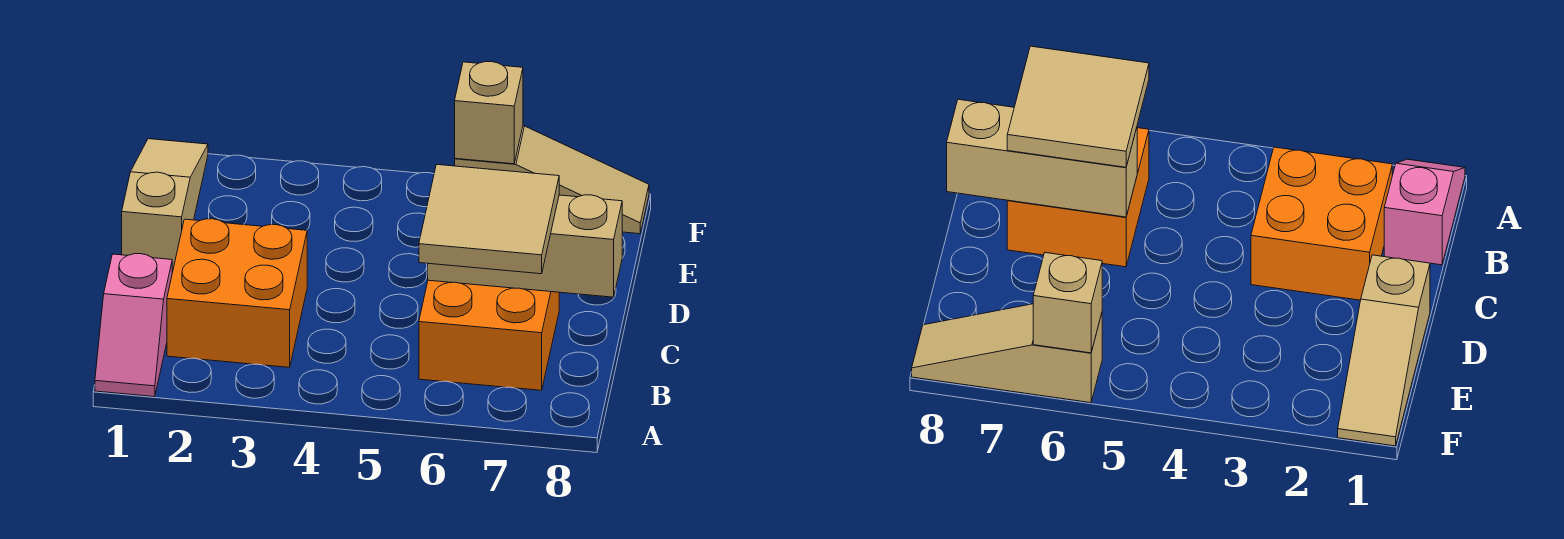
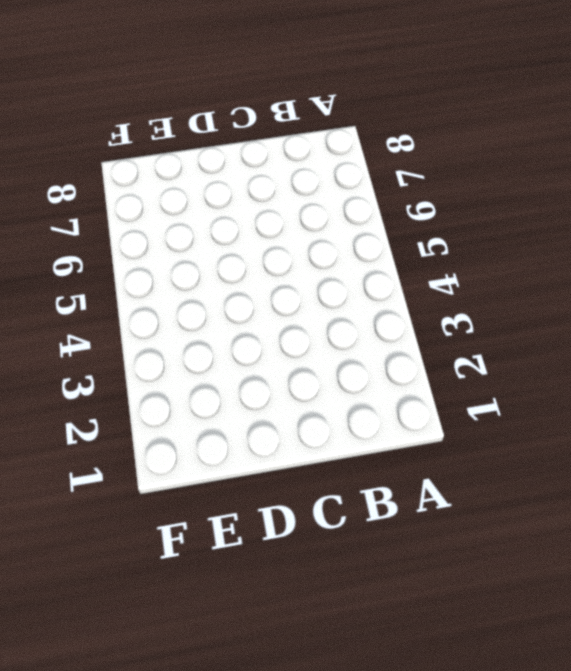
none -> pink slope A1:B1 level 1 top B
none -> orange brick B2:C3 level 1

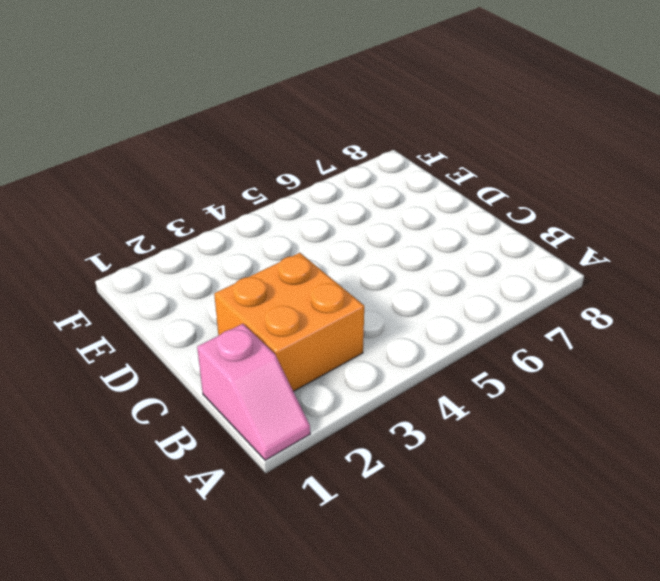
none -> orange brick B6:C7 level 1
none -> tan slope D1:F1 level 1 top D

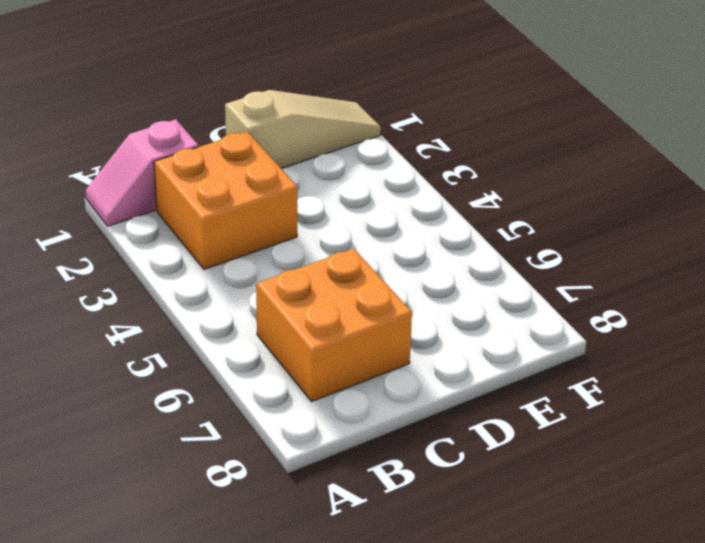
none -> tan slope F6:F8 level 1 top 6
none -> tan brick C6:C8 level 2

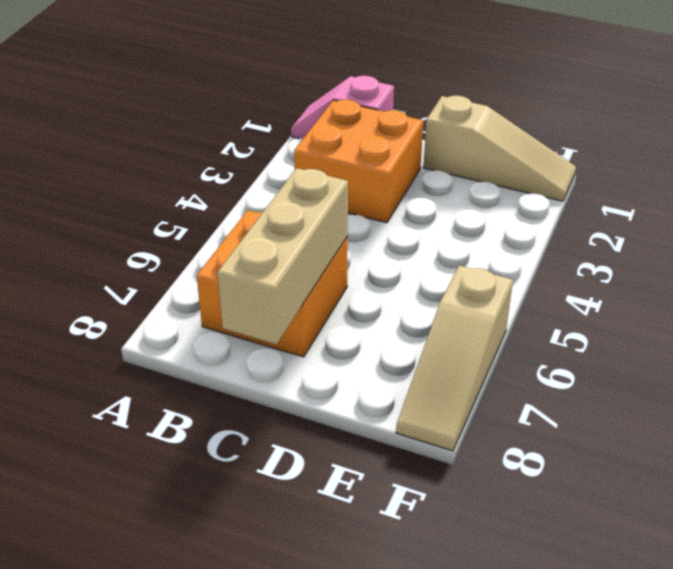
none -> tan brick F6 level 2
none -> tan tile B6:C7 level 3

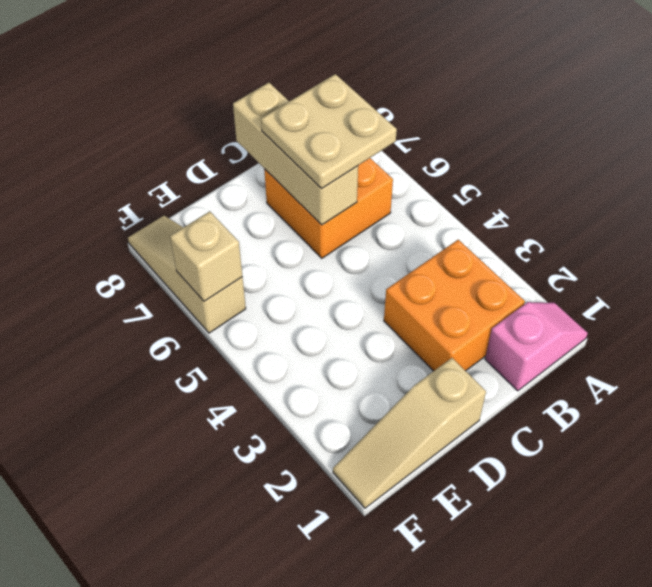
tan plate B6:C7 level 3 -> tan tile B6:C7 level 3

